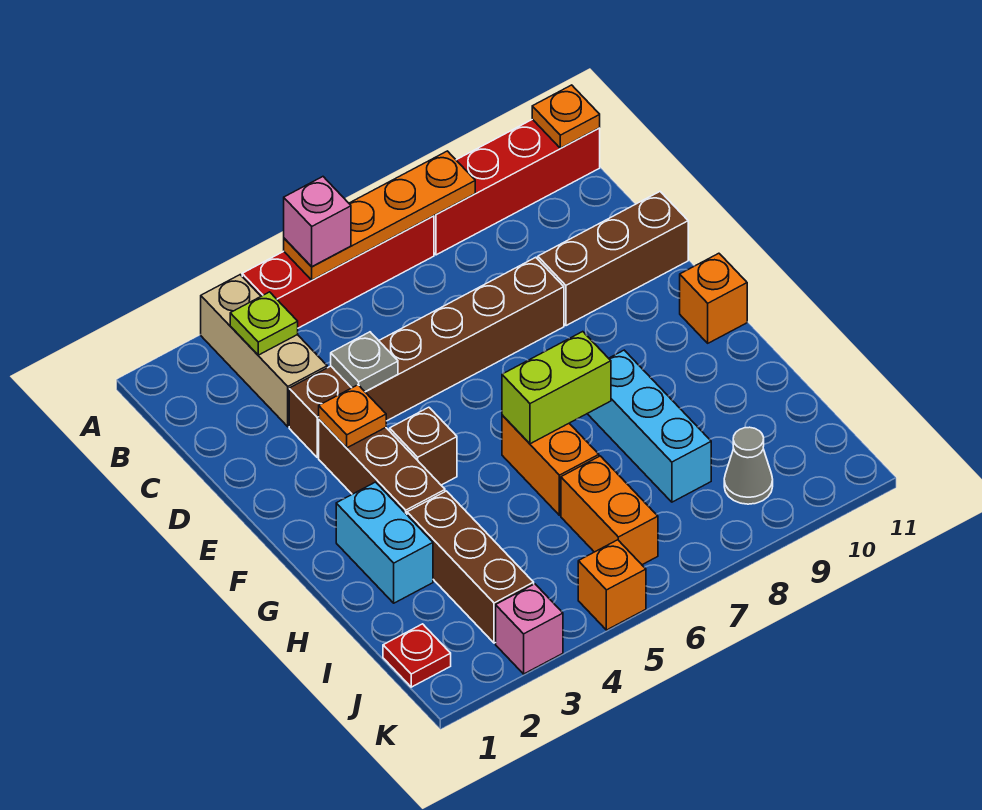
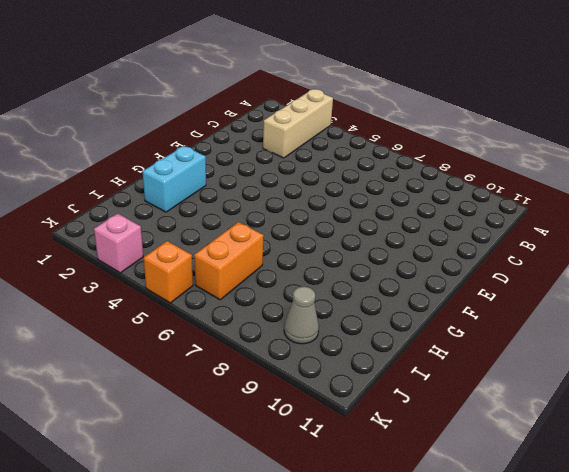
none -> red brick A4:A7 level 1
none -> red brick A8:A11 level 1
none -> brown brick D3:D8 level 1

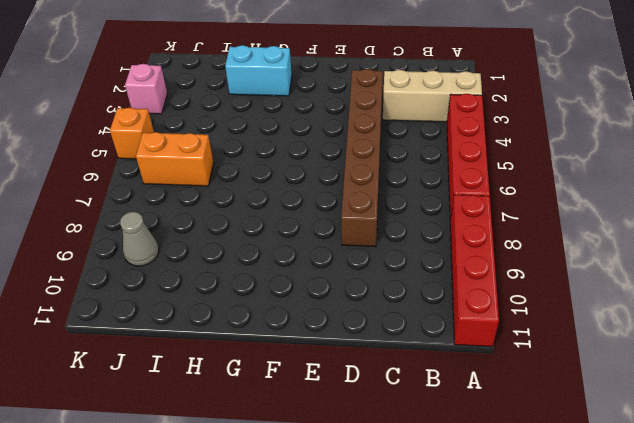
none -> brown brick D9:D11 level 1
none -> brown brick E3:G3 level 1
none -> brown brick F4 level 1

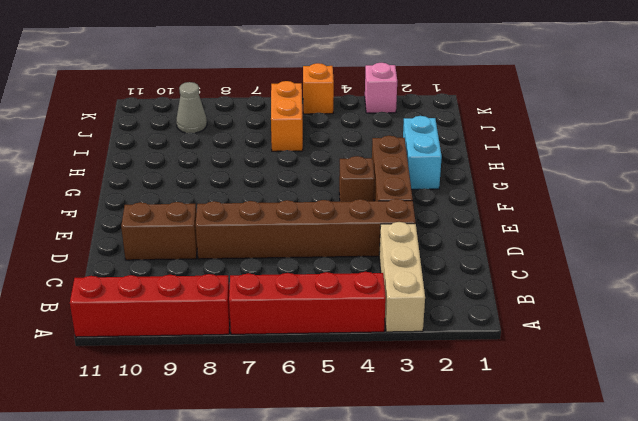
brown brick D9:D10 level 1 -> brown brick D9:D11 level 1
none -> orange brick F11 level 1
none -> orange brick G6:H6 level 1
none -> cyan brick G8:I8 level 1

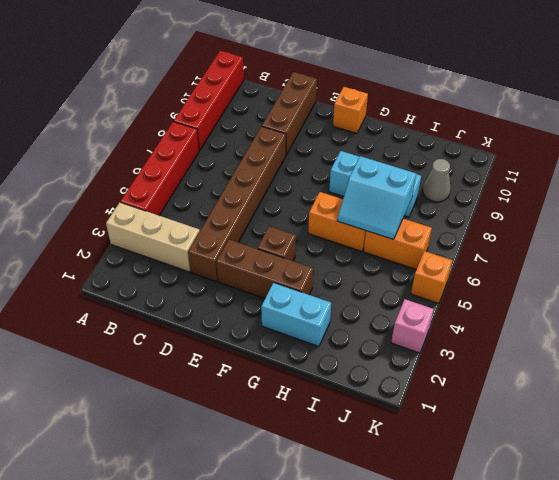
cyan slope H6:I7 level 2 top 7 -> none
none -> brown brick H3:J3 level 1
none -> red plate J1 level 1
none -> orange plate A5:A8 level 2

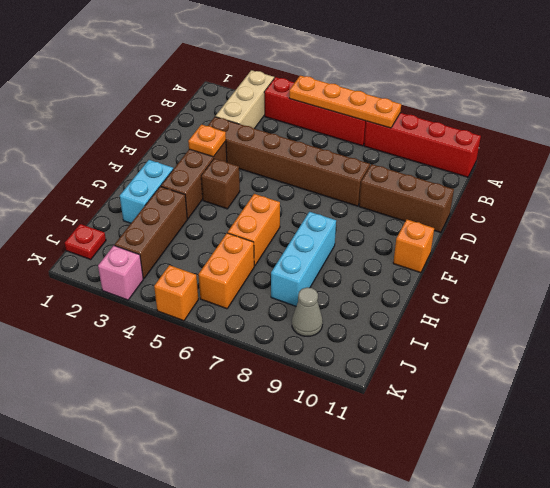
none -> orange plate A11 level 2
none -> lime plate B3 level 2
none -> grey plate D4 level 2

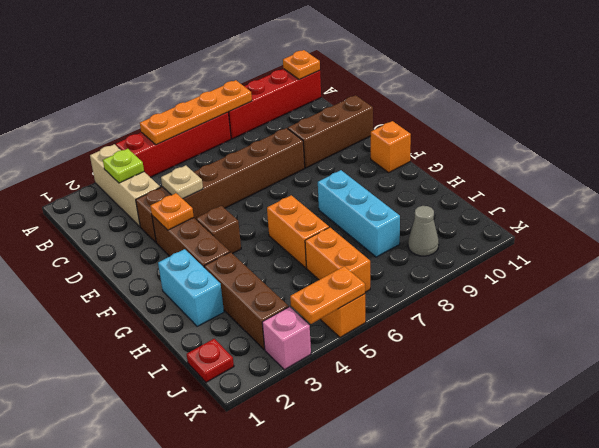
tan plate D4 level 2 -> grey plate D4 level 2
orange plate K4:K5 level 2 -> none
none -> lime brick G6:G7 level 2
none -> pink brick A5 level 3

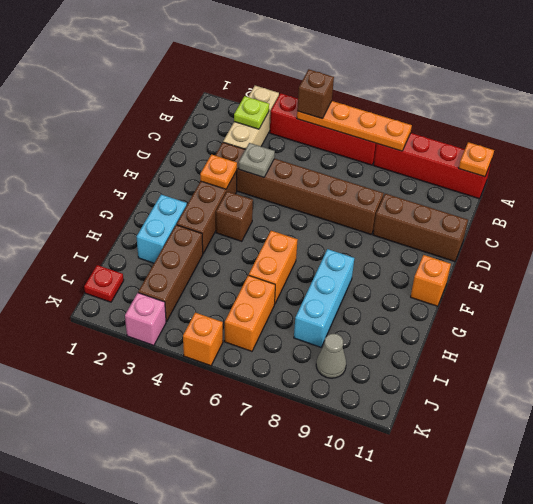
brown brick A5 level 3 -> pink brick A5 level 3
none -> lime brick G6:G7 level 2

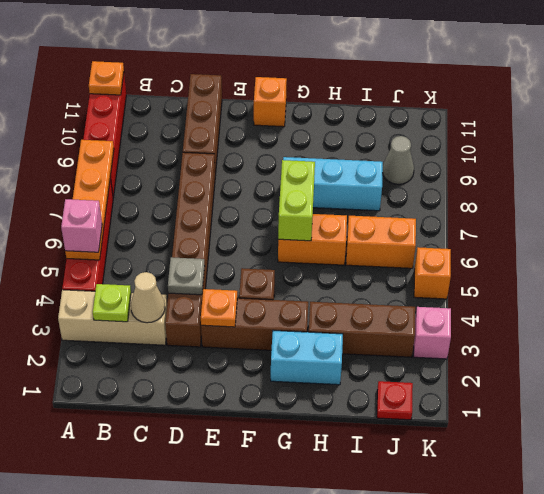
tan cone C3 level 2 -> none

